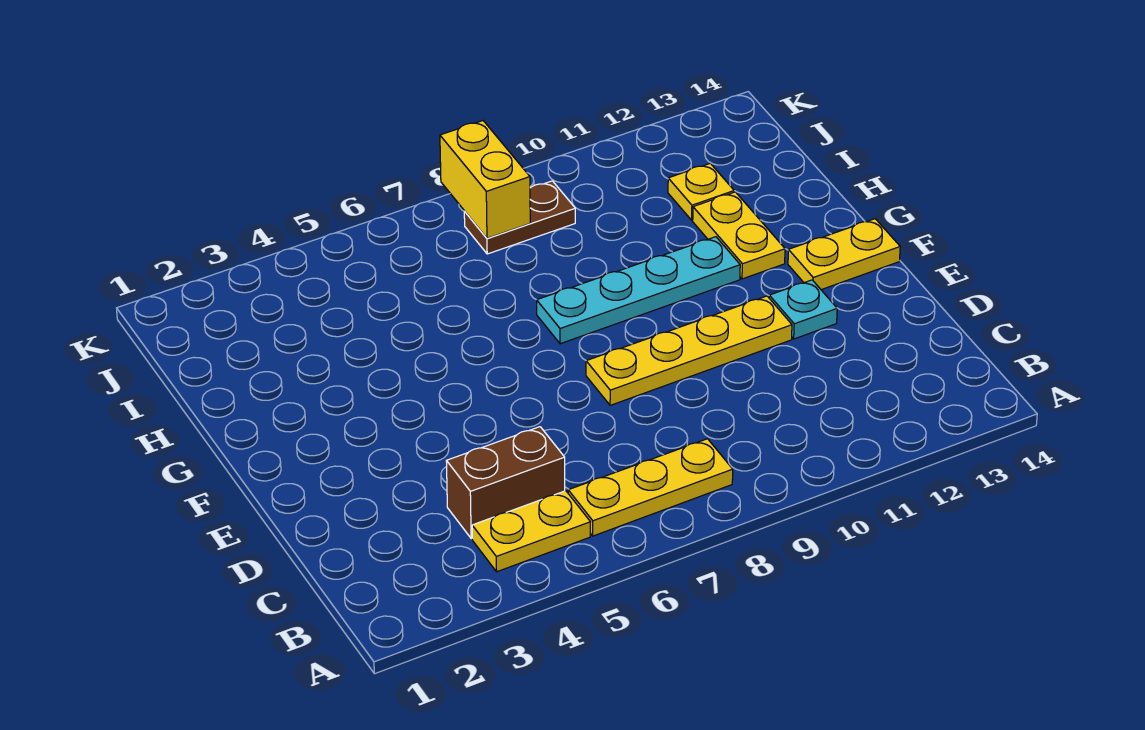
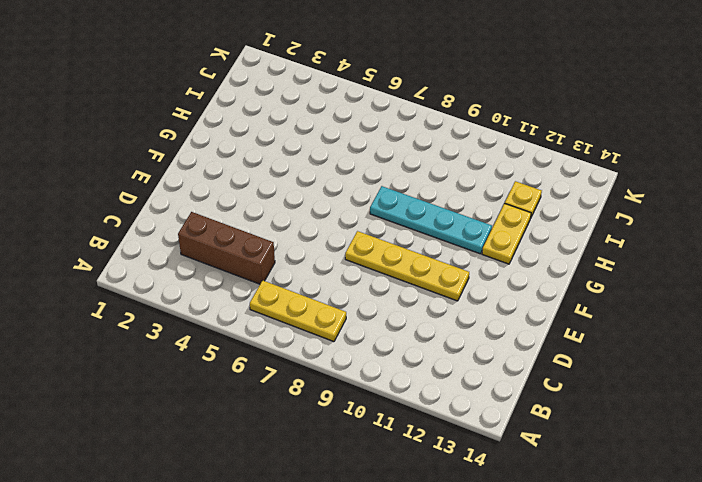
brown brick C3:C5 level 1 -> brown brick C4:C5 level 1
none -> yellow plate B4:B5 level 1
none -> cyan plate E12 level 1

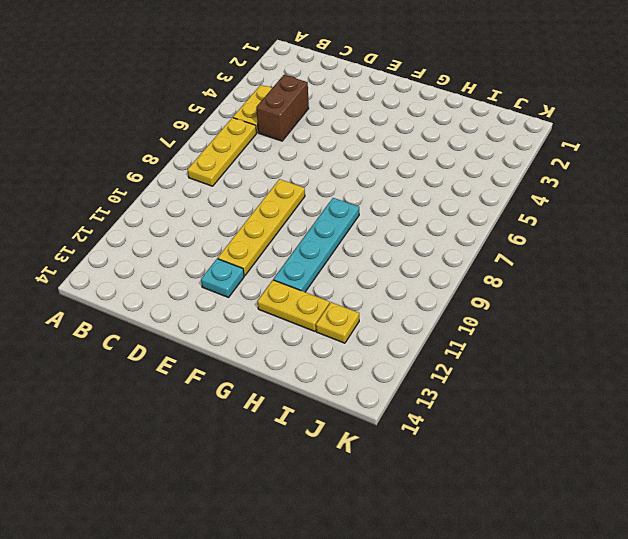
none -> yellow plate F13:F14 level 1
none -> brown plate J8:J9 level 1

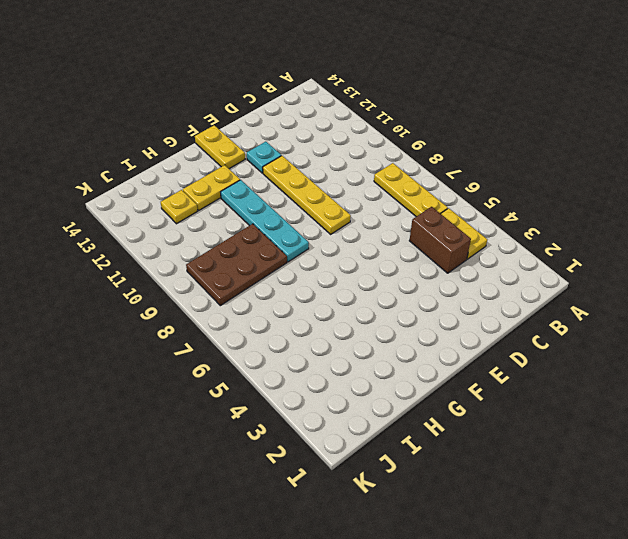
brown plate H8:J9 level 1 -> brown plate J8:J9 level 1
none -> yellow brick J8:K8 level 2

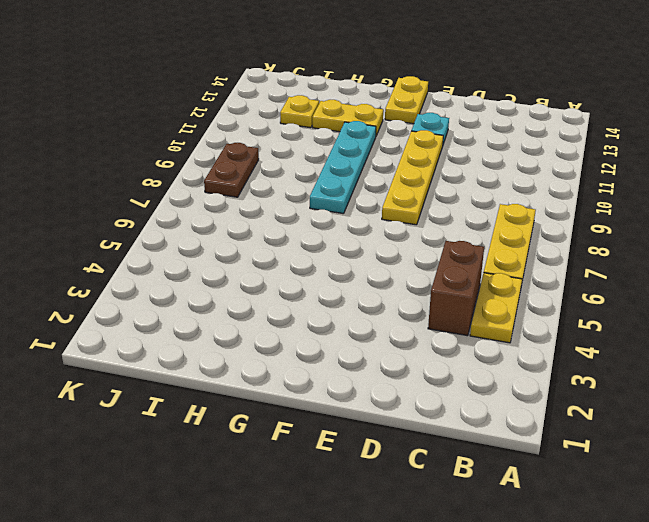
none -> yellow brick J8:K8 level 2

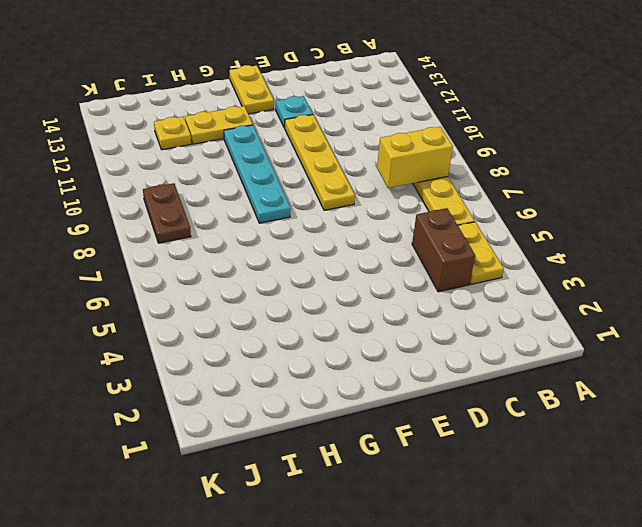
yellow brick B8:C8 level 2 -> yellow brick J8:K8 level 2

